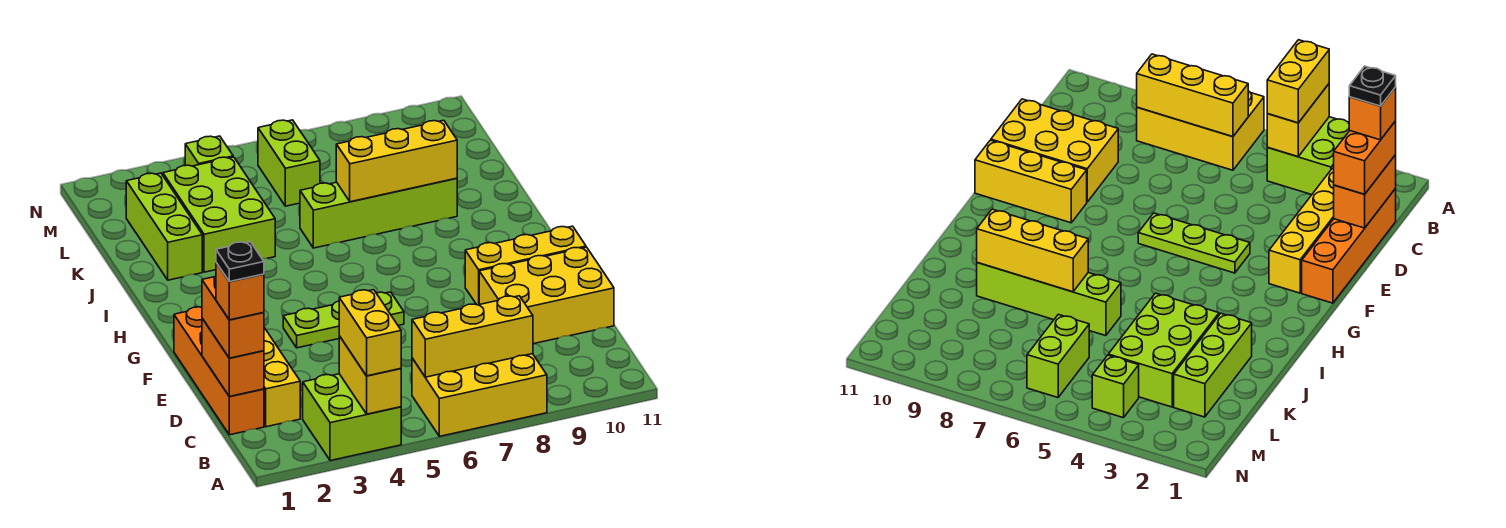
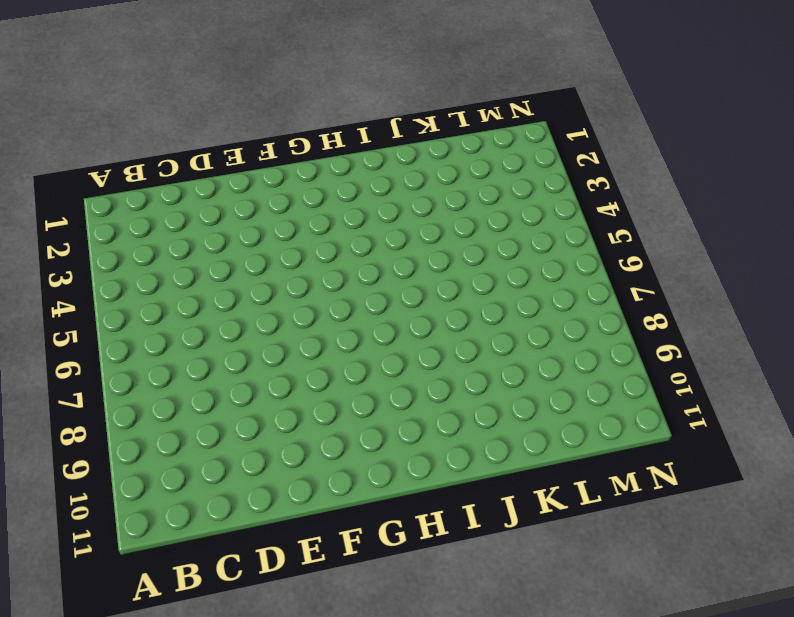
none -> lime brick A3:B4 level 1
none -> yellow brick A6:B8 level 1
none -> orange brick C1:F1 level 1

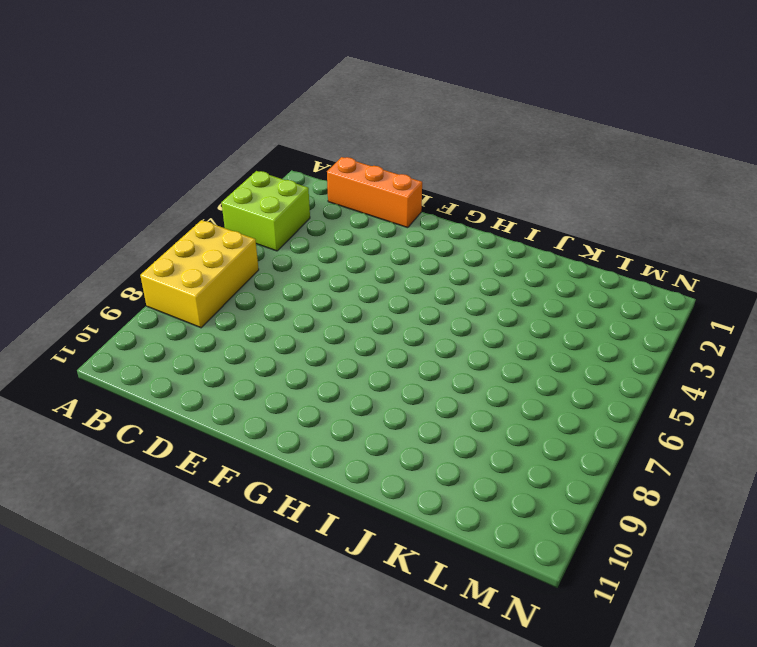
orange brick C1:E1 level 1 -> orange brick C1:F1 level 1
none -> yellow brick C2:F2 level 1
none -> yellow brick D9:E11 level 1
none -> lime plate F4:F6 level 1

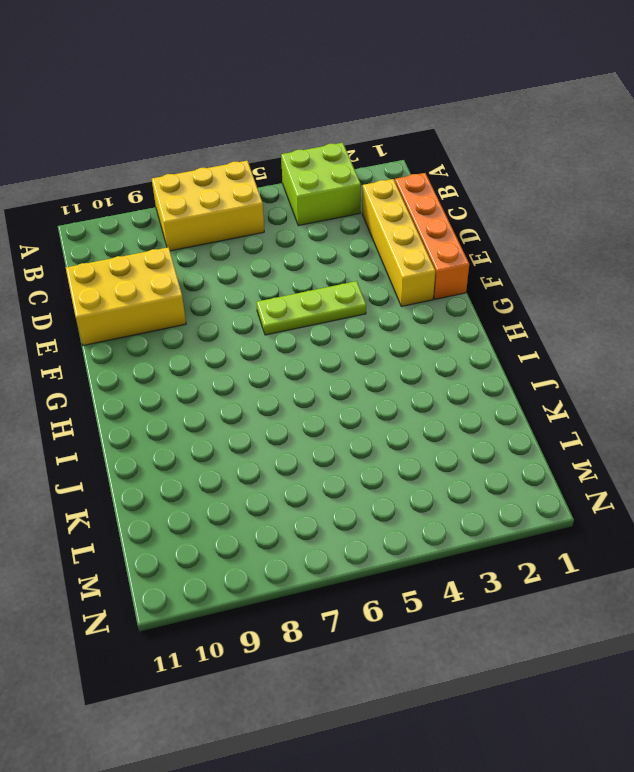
none -> yellow brick F9:F11 level 1
none -> lime brick J2:L2 level 1
none -> lime brick J3:L4 level 1

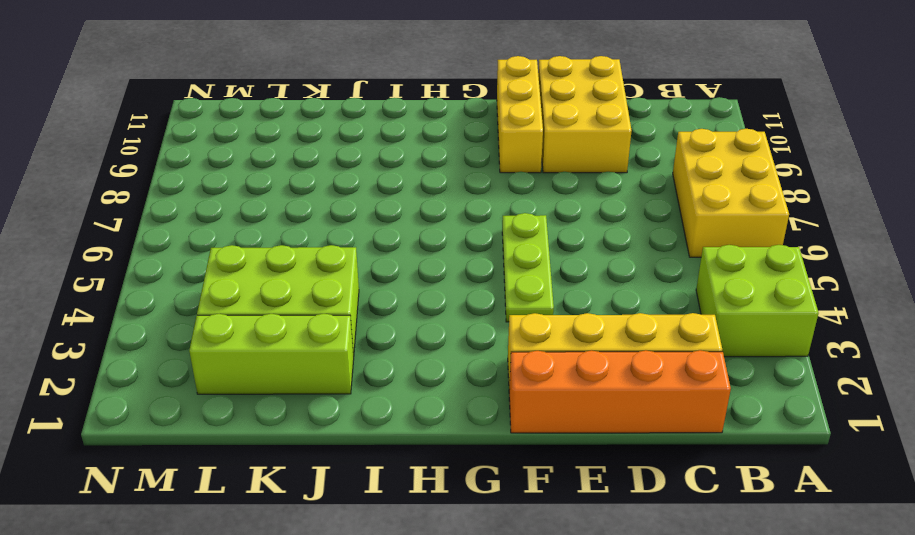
none -> lime brick J6:J9 level 1
none -> lime brick L6:M6 level 1
none -> lime brick M4 level 1

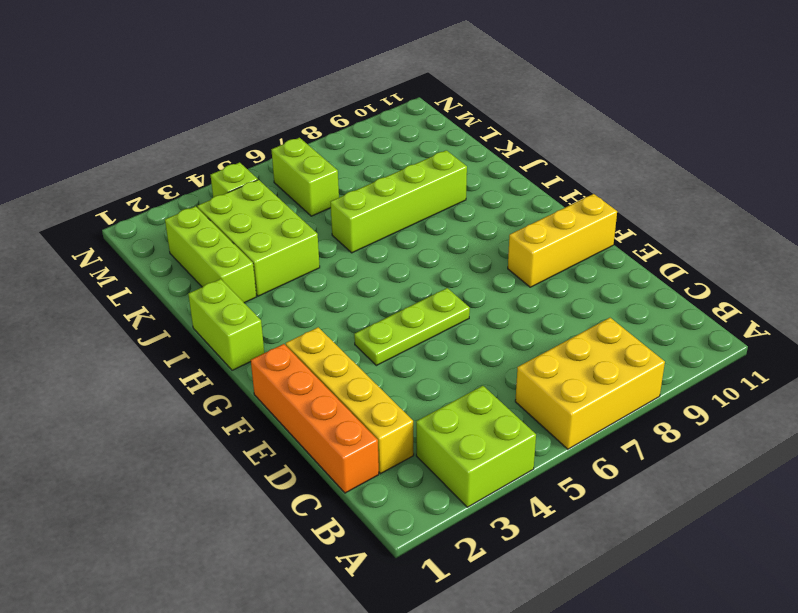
lime brick H1:I1 level 1 -> none
none -> yellow brick D9:E11 level 1
none -> yellow brick A4:B4 level 2
none -> yellow brick B6:B8 level 2

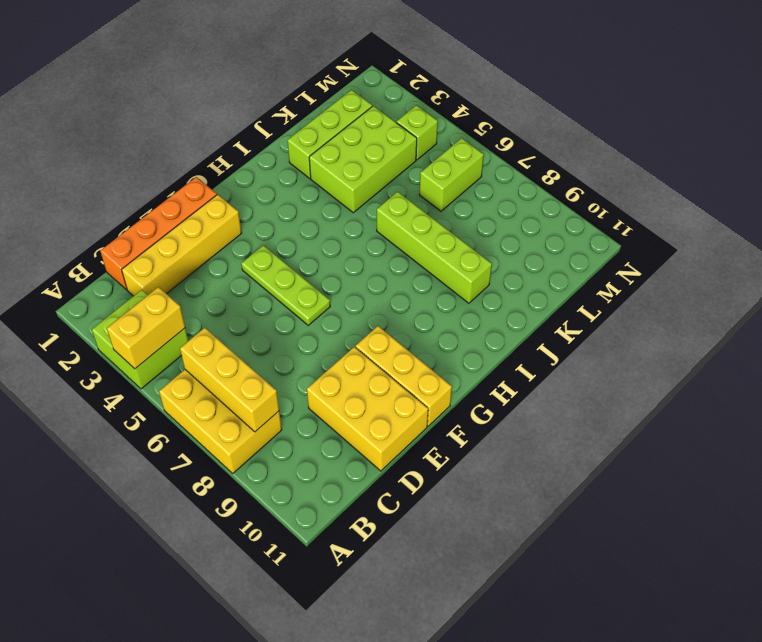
none -> orange brick C1:D1 level 2
none -> yellow brick J7:J9 level 2
none -> yellow brick A4:B4 level 3

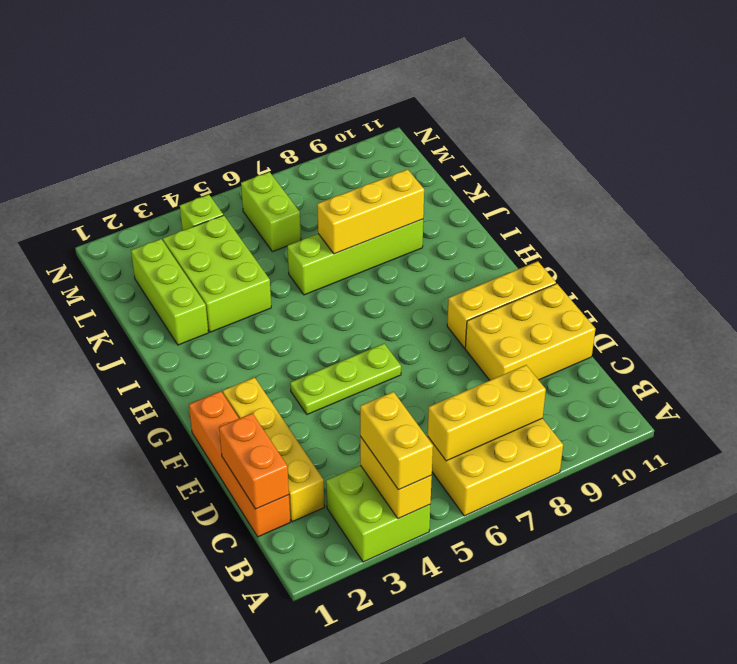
none -> orange brick C1:D1 level 3
none -> orange brick C1 level 4
none -> black plate C1 level 5

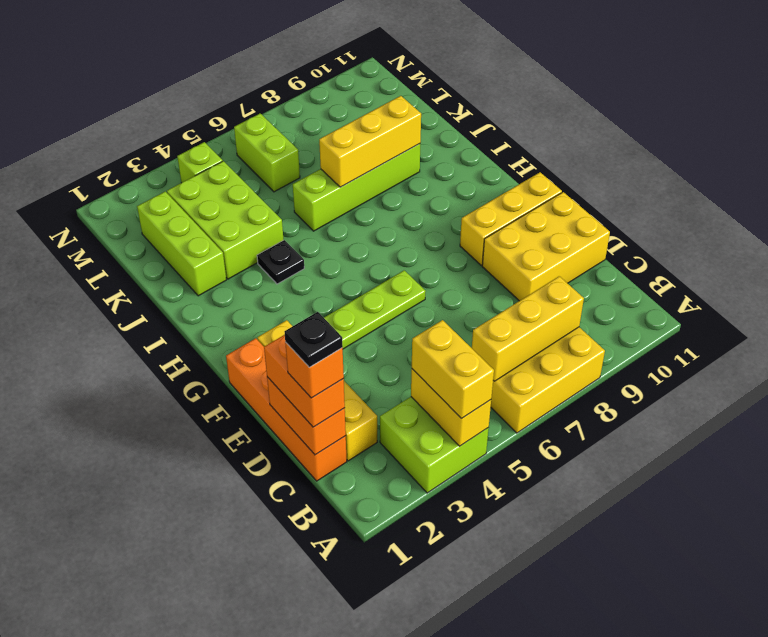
black plate I4 level 1 -> none

